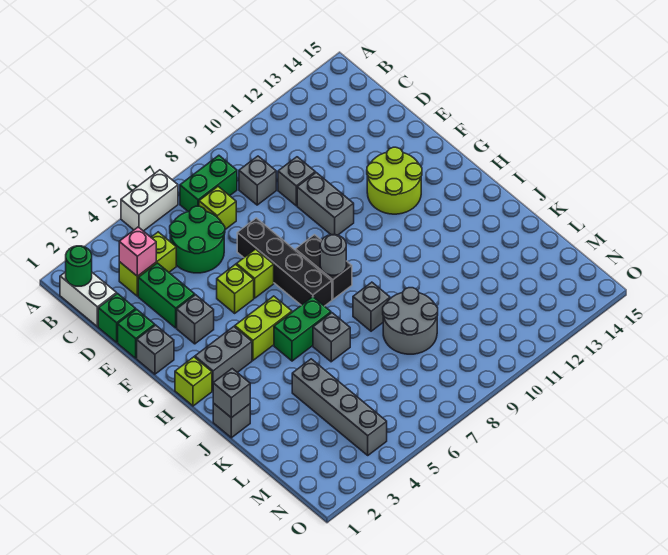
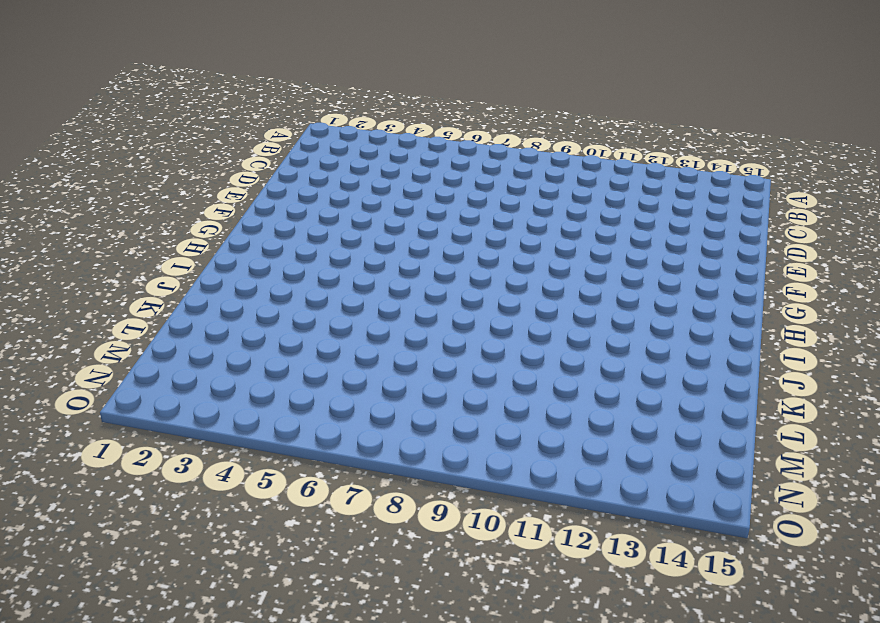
none -> white brick A5:A6 level 1
none -> white brick B1:C1 level 1
none -> green brick B7:B8 level 1
none -> lime brick C3:C4 level 1

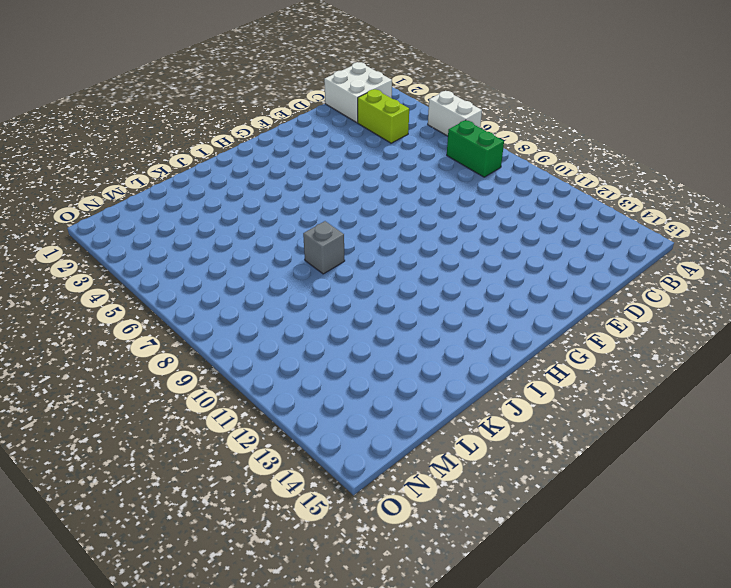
white brick B1:C2 level 1 -> white brick B1:C1 level 1
none -> green round brick C5:D6 level 1
none -> lime brick C7 level 1
none -> grey brick C9 level 1
none -> green brick D1 level 1

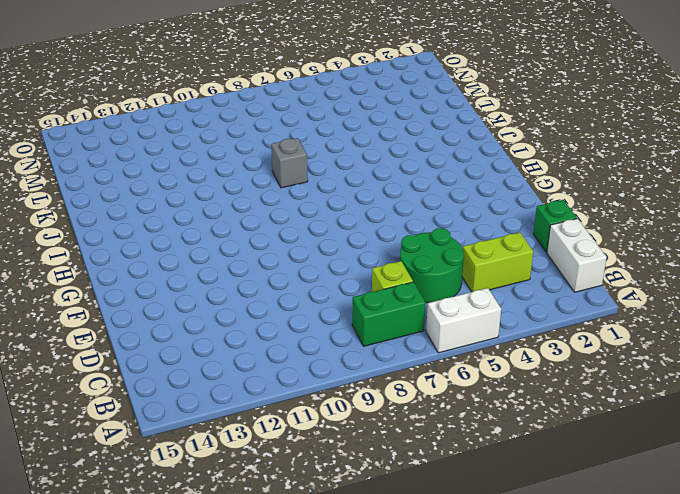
none -> grey brick C9 level 1
none -> green brick D3:E3 level 1
none -> grey brick D10 level 1
none -> green brick E1 level 1

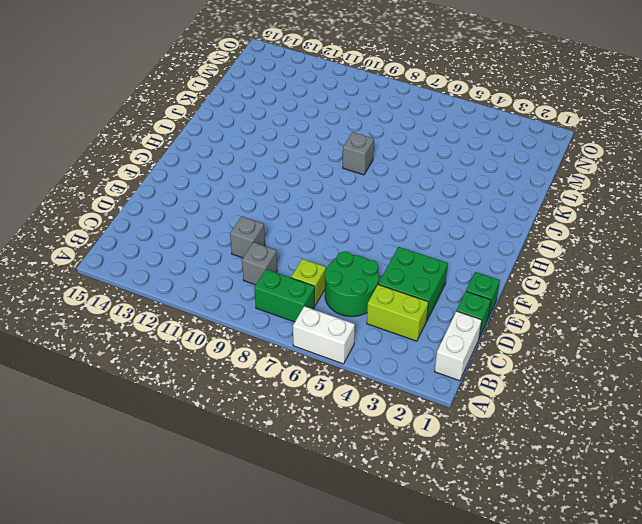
green brick D3:E4 level 1 -> green brick D3:E3 level 1
none -> black brick E7:H7 level 1
none -> grey brick E10:F10 level 1
none -> grey brick F1 level 1
none -> grey brick F3 level 1

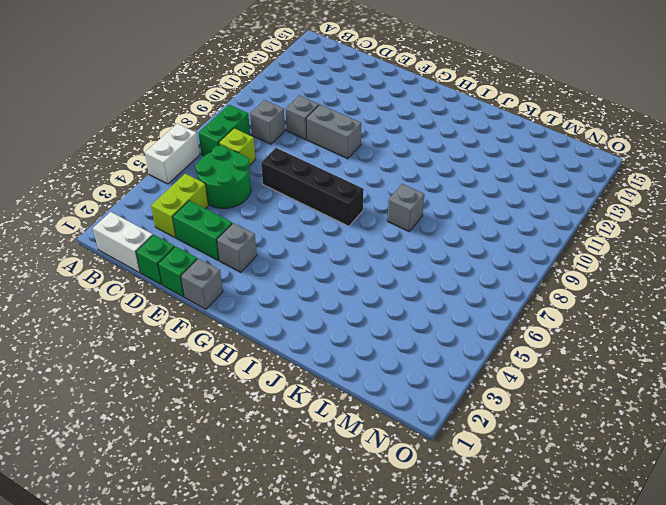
none -> lime brick F5 level 1
none -> lime brick F6 level 1
none -> lime round brick F12:G13 level 1
none -> black brick G8:H8 level 1

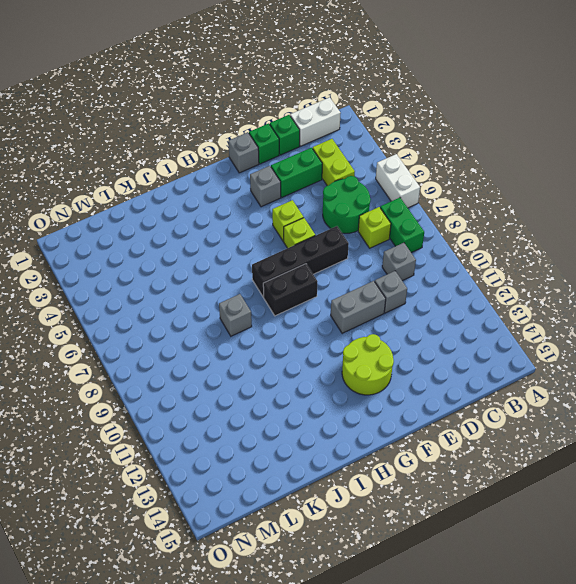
none -> lime brick H1 level 1
none -> grey brick H2:H3 level 1
none -> lime brick H4:H5 level 1
none -> green brick I5:I6 level 1

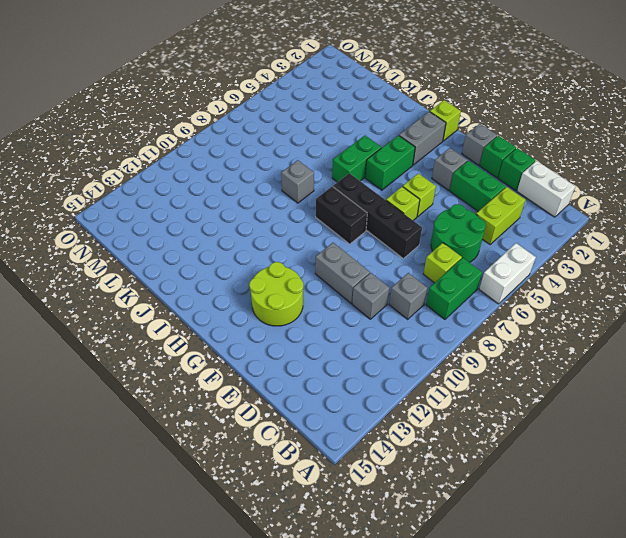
green brick H4:H5 level 1 -> lime brick H4:H5 level 1
none -> grey brick J1 level 1
none -> grey brick J6 level 1
none -> grey brick K4:N4 level 1
none -> grey round brick K8:L9 level 1

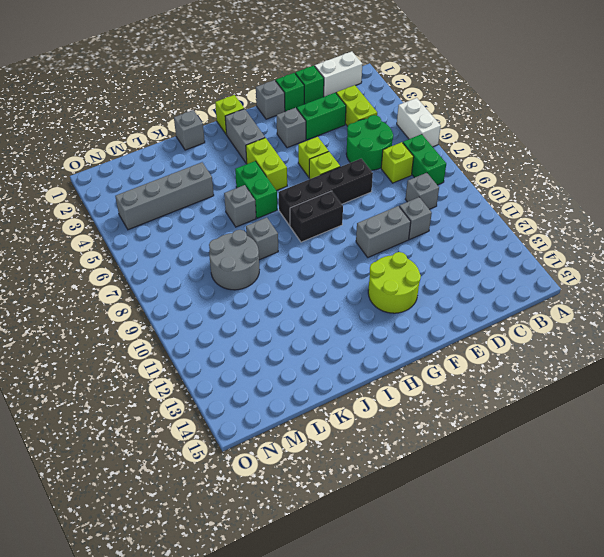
none -> green round brick B1 level 2
none -> pink brick C3 level 2
none -> grey round brick H8 level 2
none -> grey brick J1 level 2

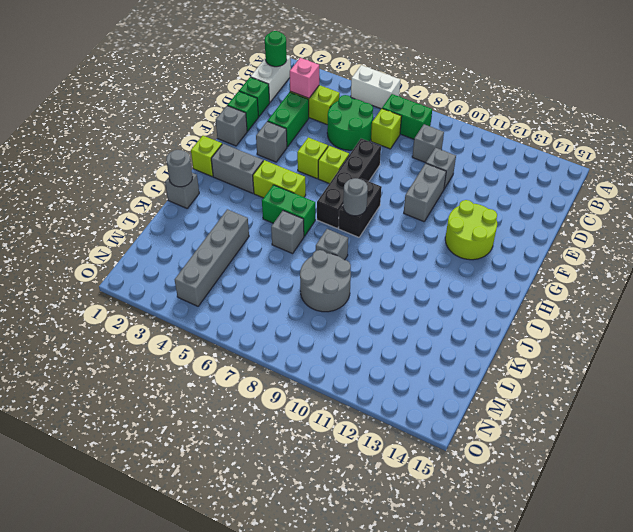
grey round brick J1 level 2 -> grey brick J1 level 2

